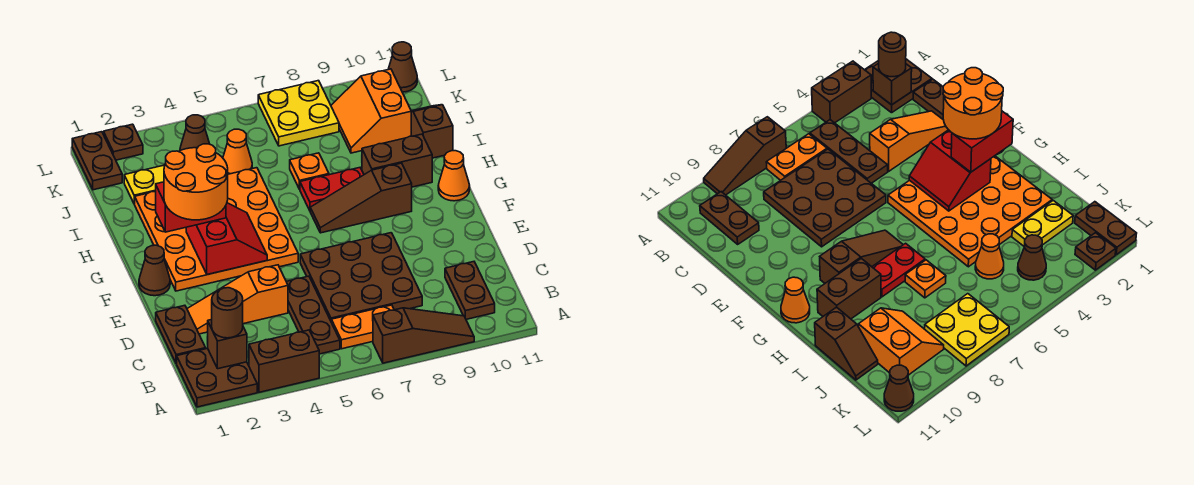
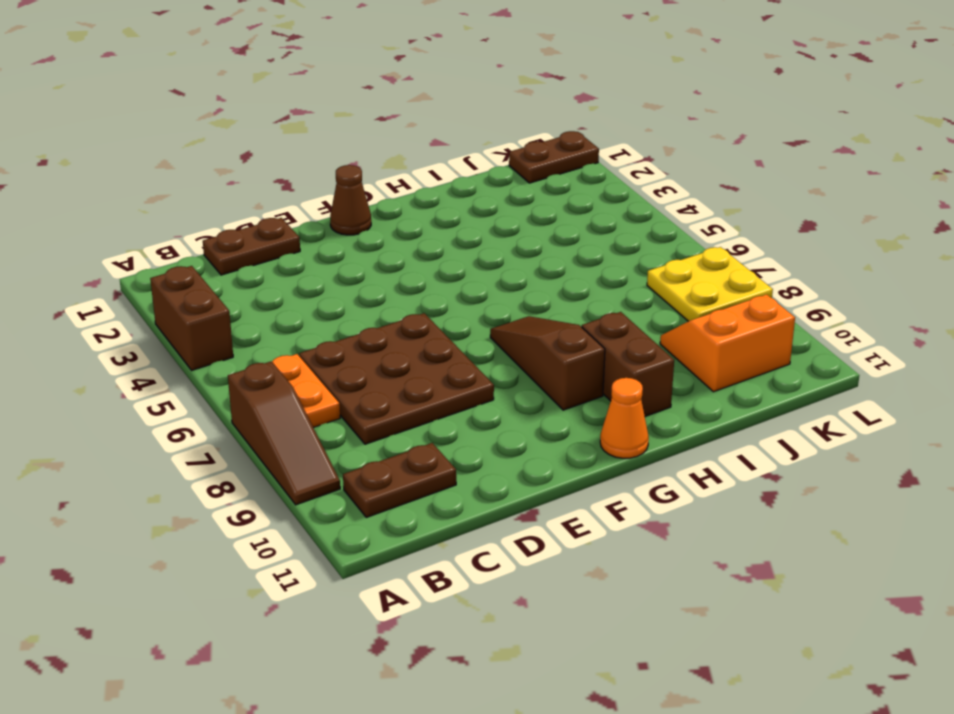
none -> brown plate A1:B2 level 1
none -> brown plate B5:D5 level 1
none -> orange slope D2:D4 level 1 top 4
none -> orange plate F2:I5 level 1

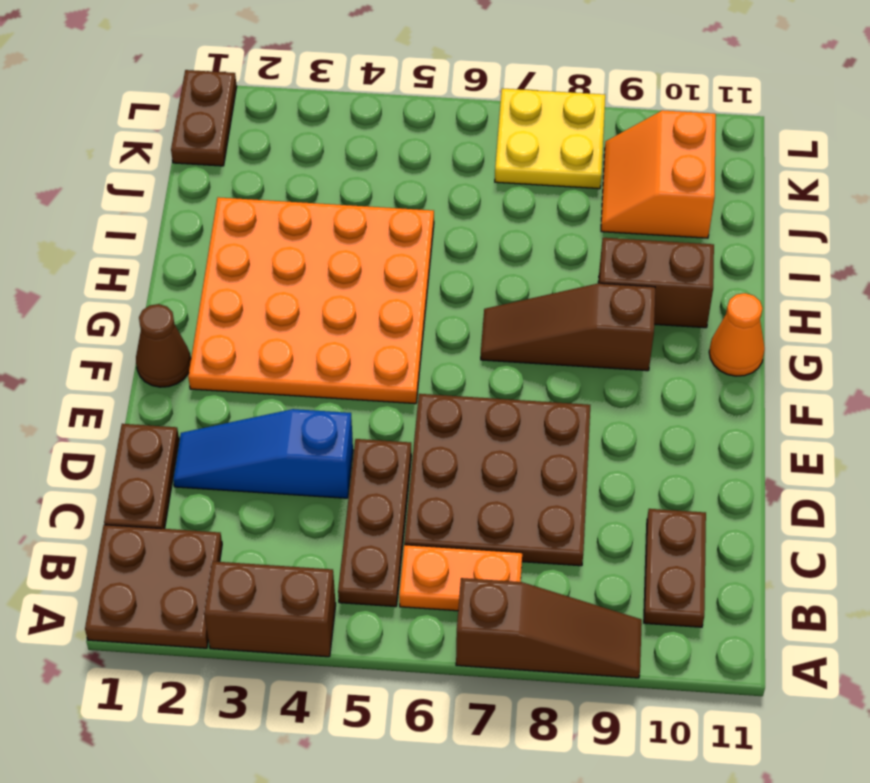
blue slope D2:D4 level 1 top 4 -> orange slope D2:D4 level 1 top 4
none -> red plate H7:H8 level 1
none -> orange plate I7 level 1
none -> brown slope I11:J11 level 1 top I
none -> yellow plate J2:J3 level 1

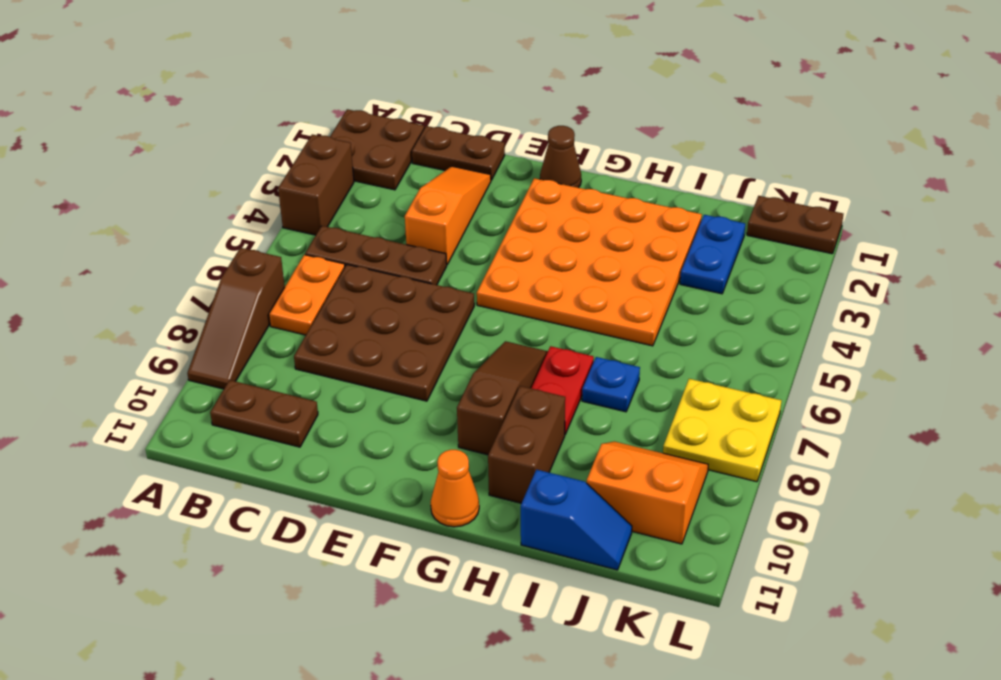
blue plate I7 level 1 -> orange plate I7 level 1
blue slope I11:J11 level 1 top I -> brown slope I11:J11 level 1 top I
blue plate J2:J3 level 1 -> yellow plate J2:J3 level 1
none -> orange cone J5 level 1
none -> brown cone K4 level 1
none -> brown plate L2 level 1
none -> brown cone L11 level 1

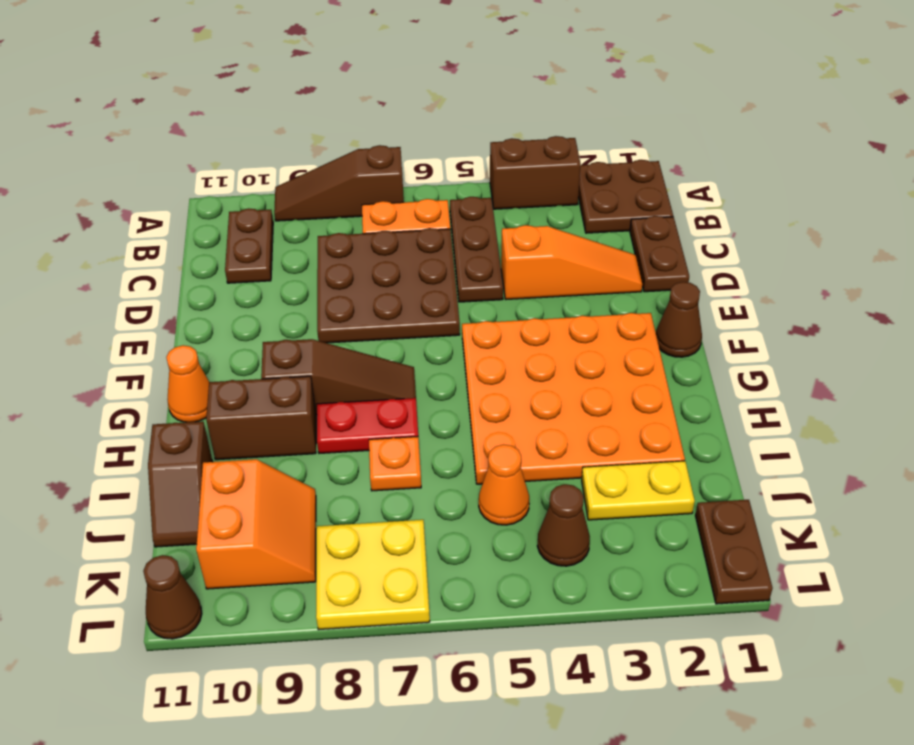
none -> brown plate L2 level 1
none -> brown brick B2 level 2
none -> red slope F3:G4 level 2 top 3
none -> brown round brick B2 level 3

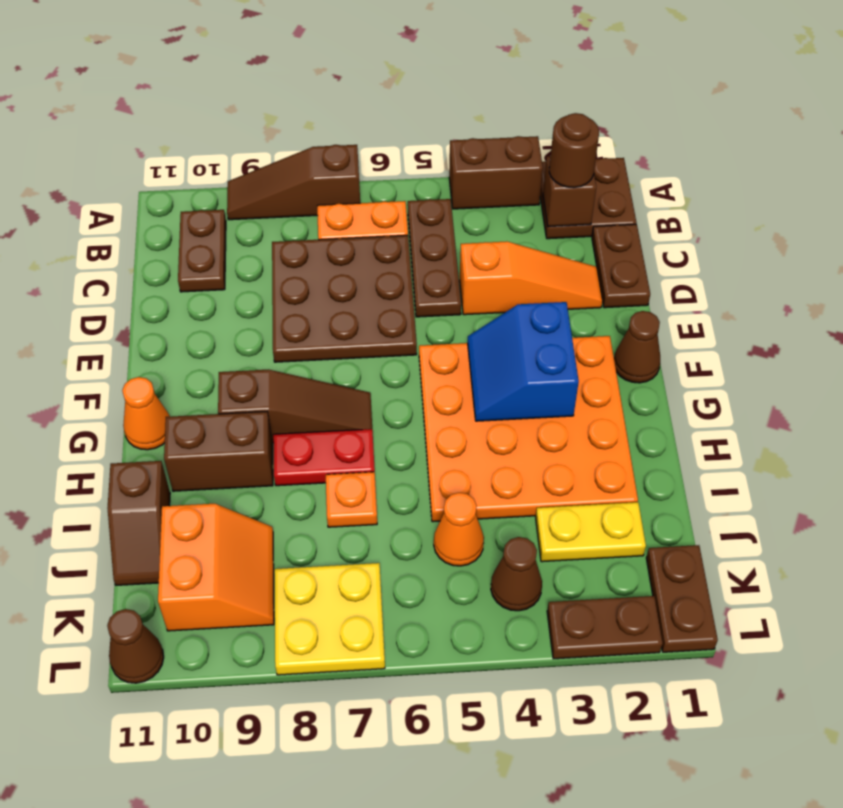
blue slope F3:G4 level 2 top 3 -> red slope F3:G4 level 2 top 3
brown plate L2:L3 level 1 -> brown plate L2 level 1
none -> red brick G2:G3 level 3
none -> orange round brick F2:G3 level 4

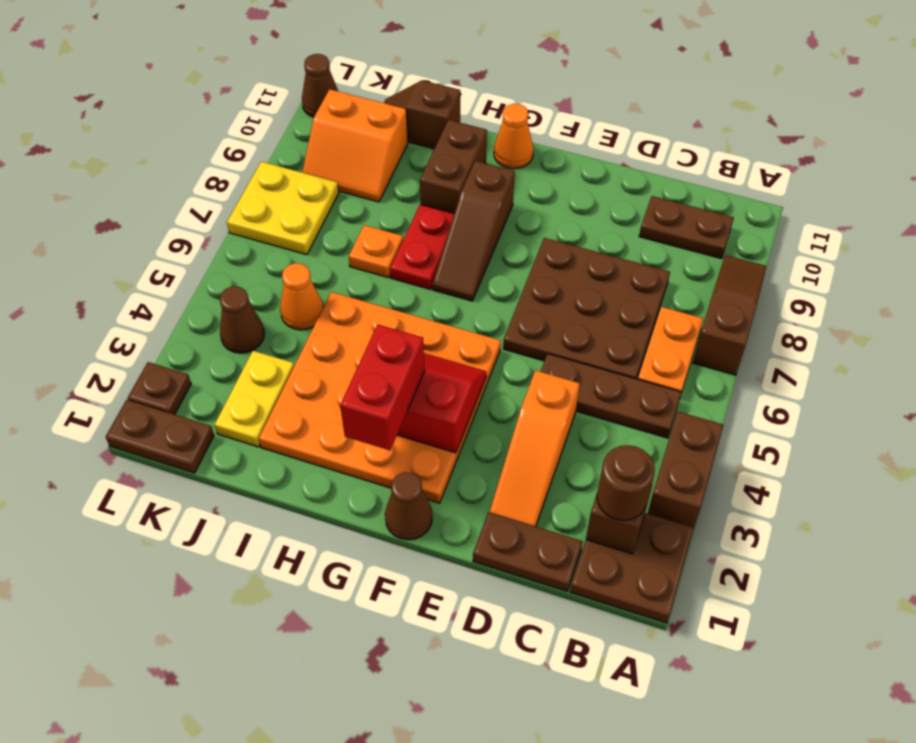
none -> orange round brick F2:G3 level 4

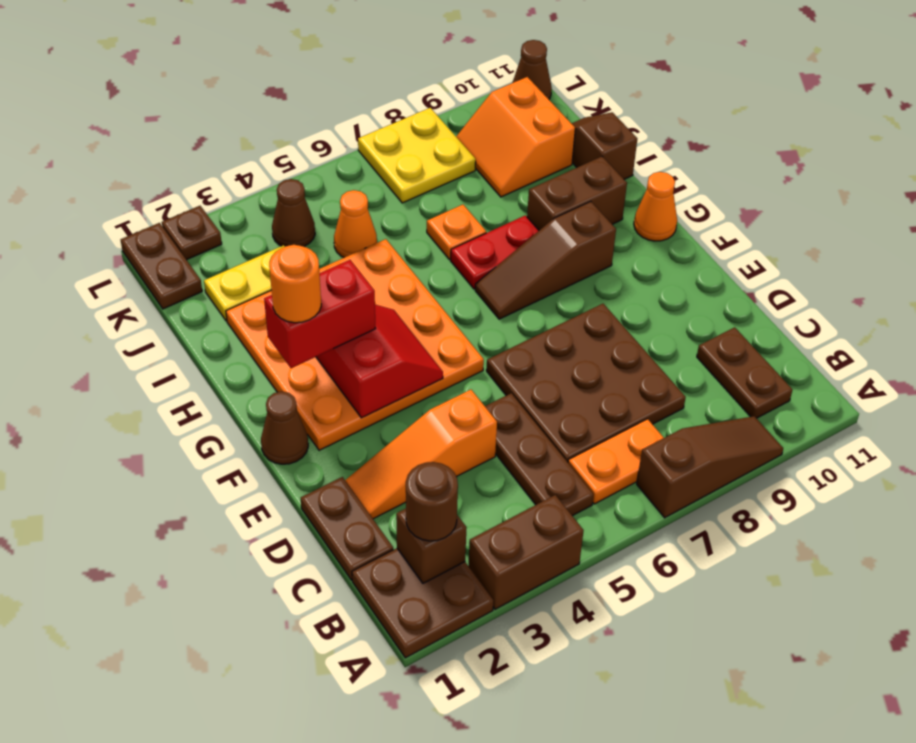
orange round brick G2 level 4 -> orange round brick F2:G3 level 4

